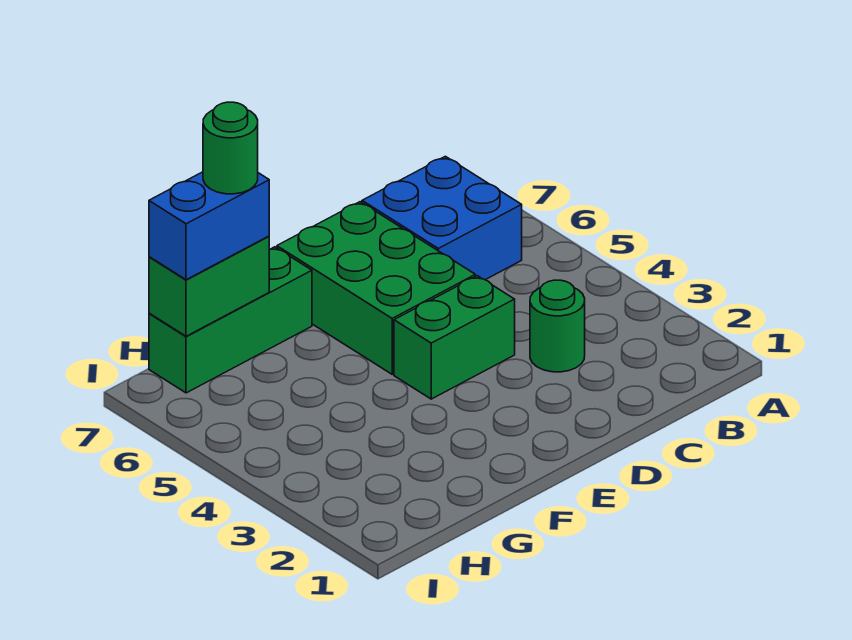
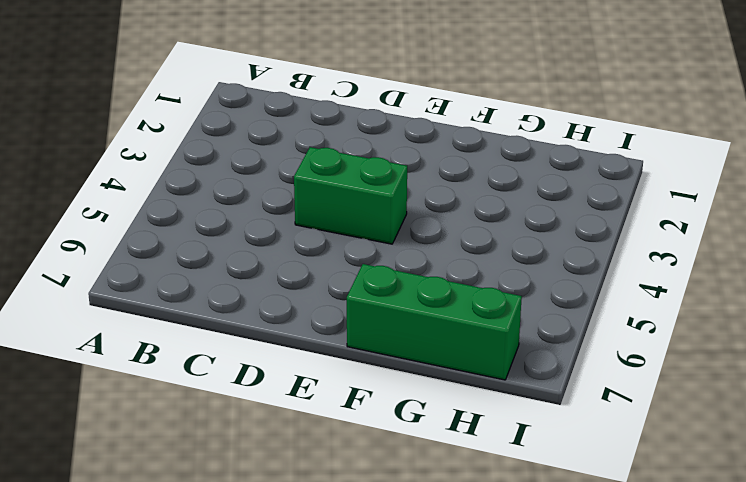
none -> blue brick B6:C7 level 1
none -> green round brick C3 level 1

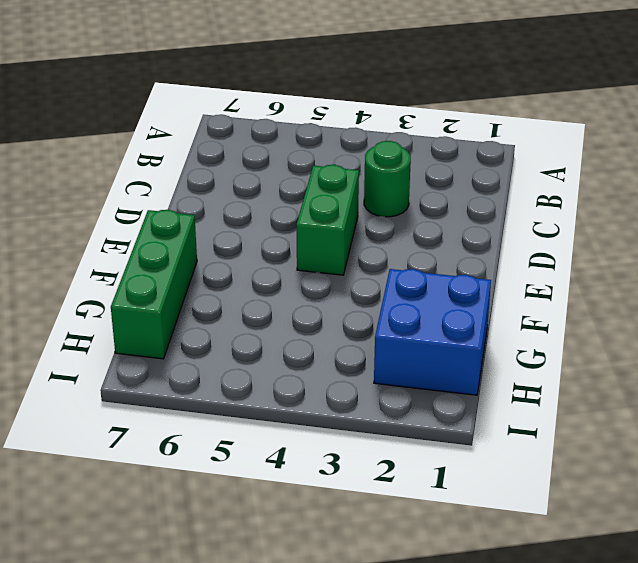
blue brick G1:H2 level 1 -> blue brick B6:C7 level 1
none -> green brick D5:E7 level 1
none -> green brick G7:H7 level 2

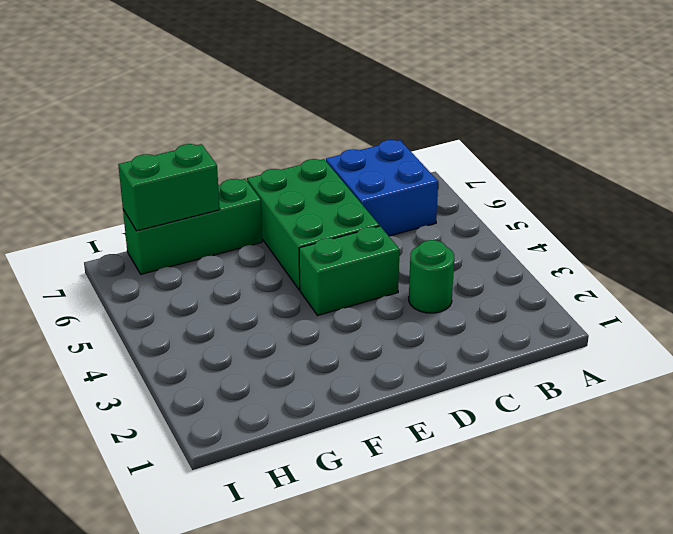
none -> blue brick G7:H7 level 3
none -> green round brick G7 level 4

